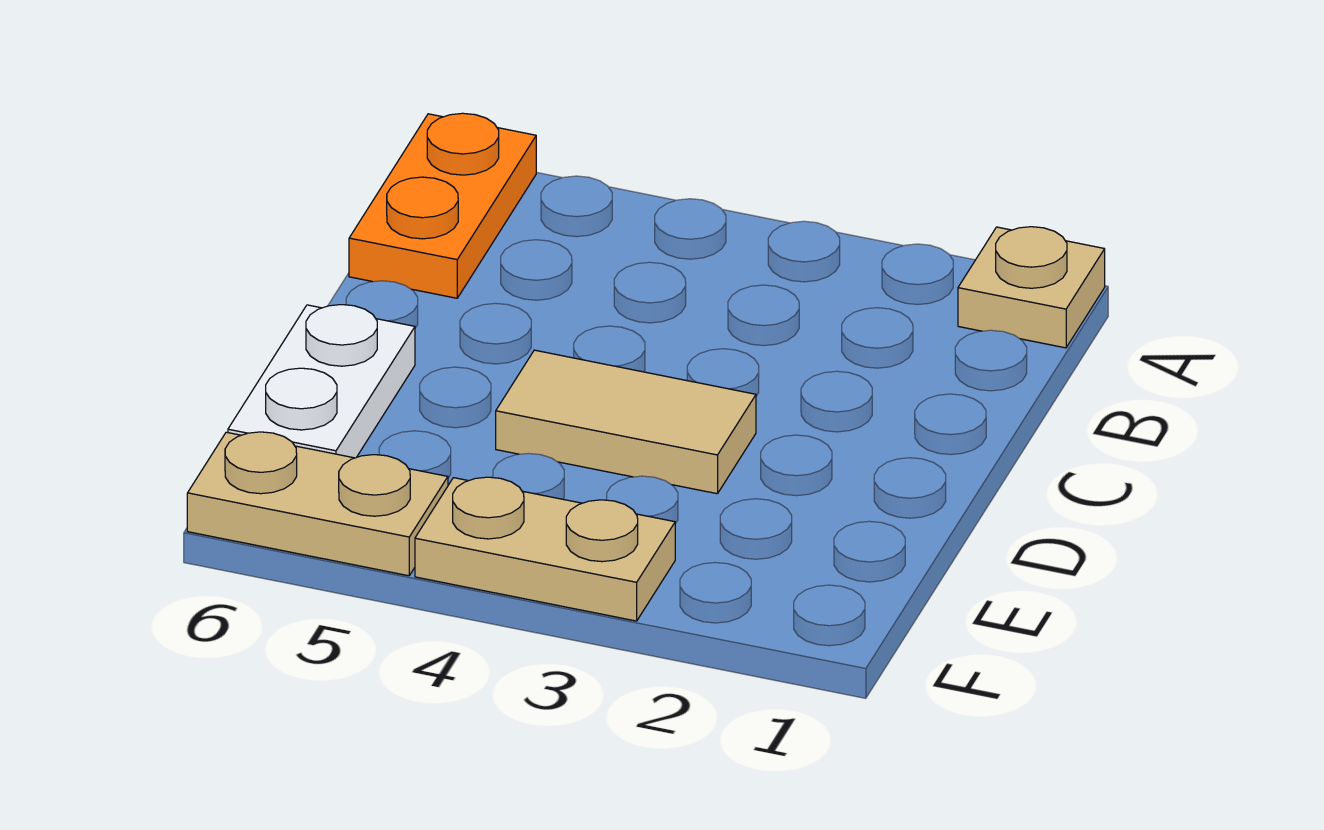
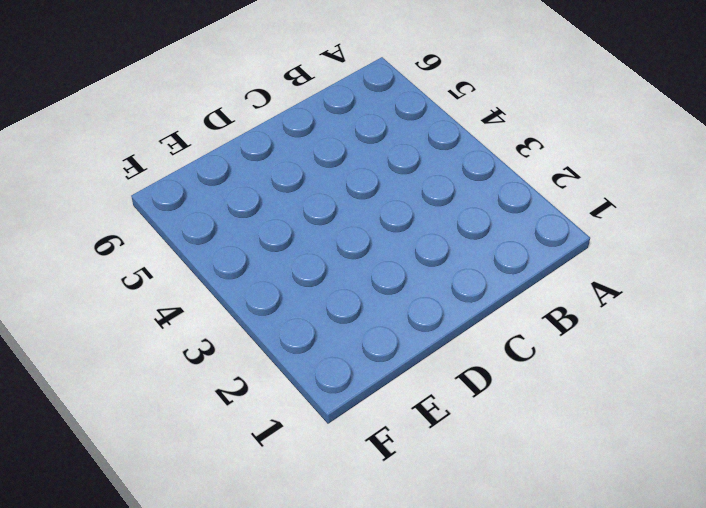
none -> tan plate A1 level 1
none -> orange plate A6:B6 level 1

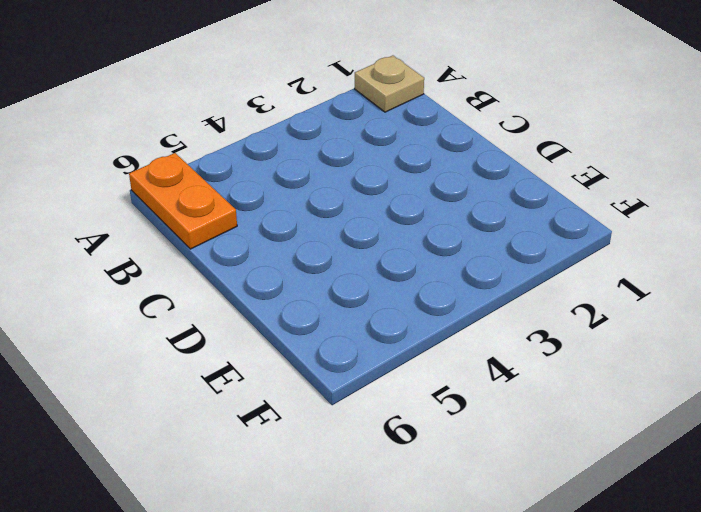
none -> tan tile D3:D4 level 1
none -> white plate D6:E6 level 1

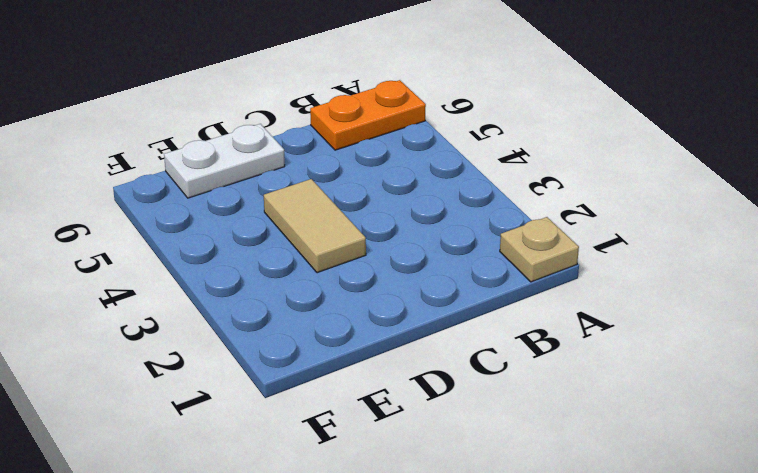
none -> tan plate F3:F4 level 1
none -> tan plate F5:F6 level 1

